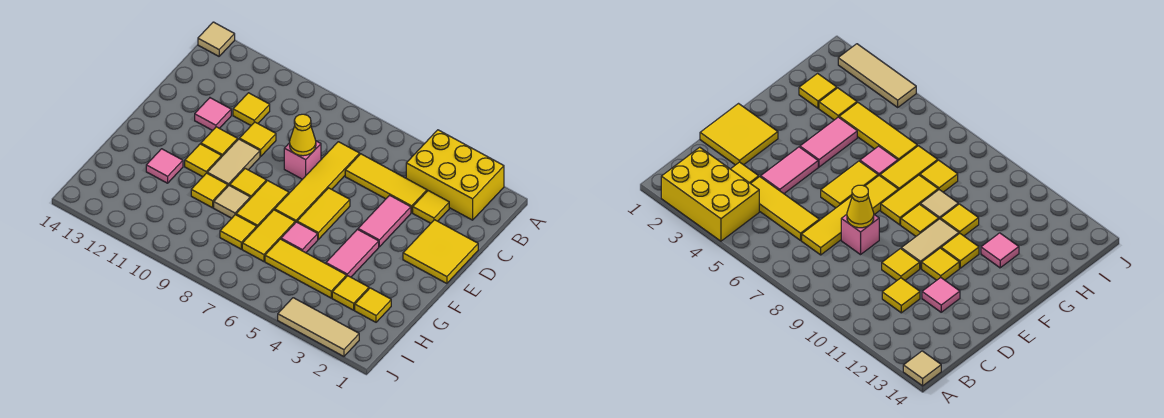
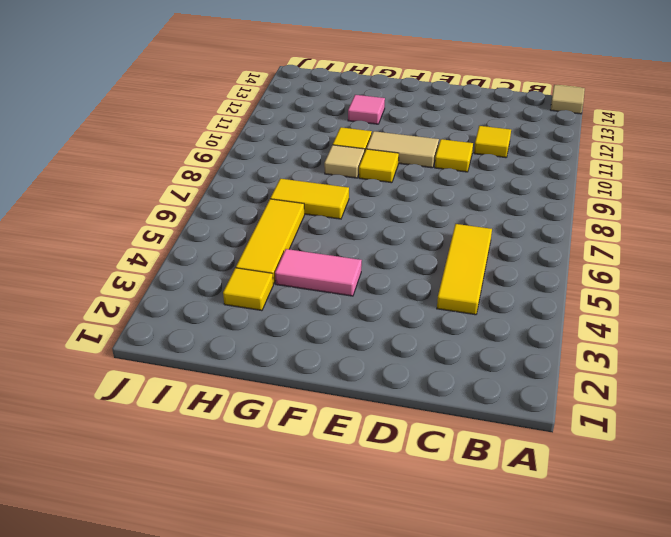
none -> yellow brick A2:B4 level 1
none -> yellow tile C3 level 1
none -> yellow tile C7:F7 level 1

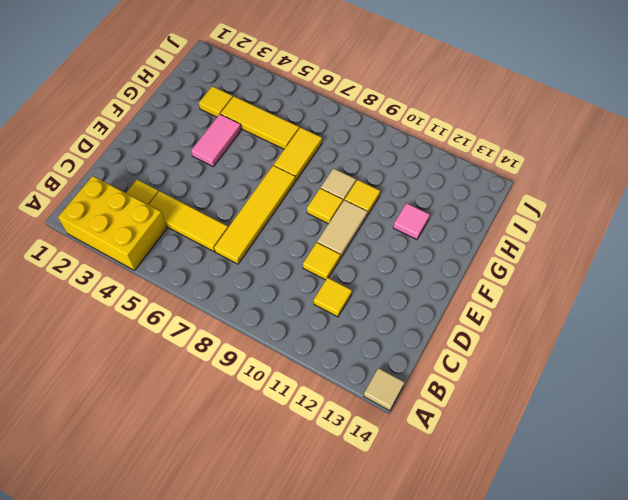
none -> yellow tile D1:E2 level 1
none -> pink tile D4:E4 level 1
none -> pink brick D8 level 1

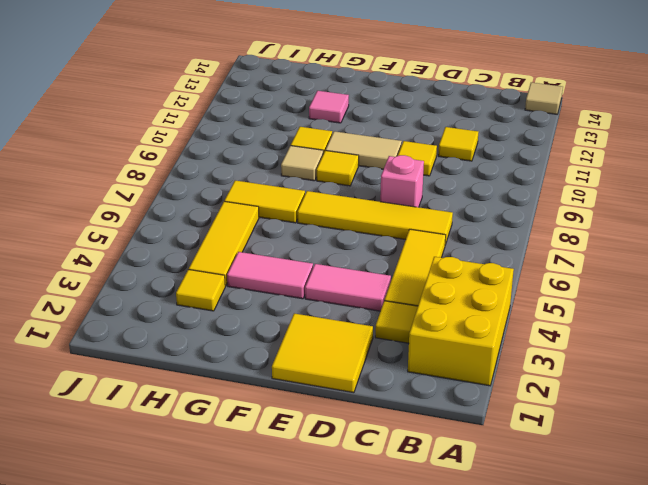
none -> pink tile D12 level 1
none -> yellow tile E6:F6 level 1
none -> yellow tile E11 level 1

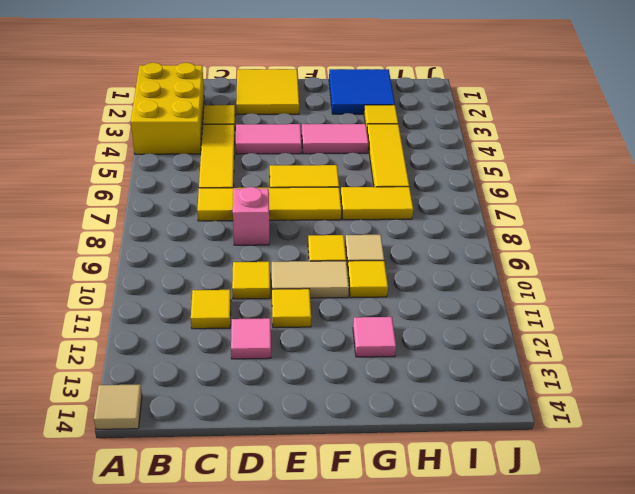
blue tile G1:H2 level 1 -> yellow tile H2 level 1
none -> yellow tile F8:G8 level 1
none -> yellow tile F11 level 1
none -> pink tile G6 level 1

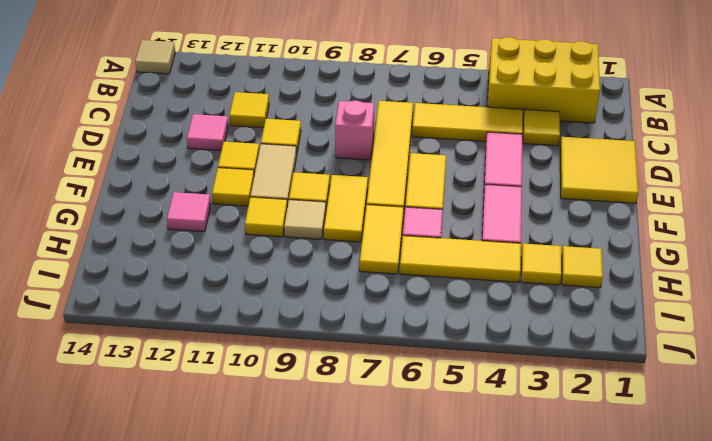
none -> yellow tile H8 level 1
none -> tan tile J2:J4 level 1
none -> yellow cone D8 level 2

